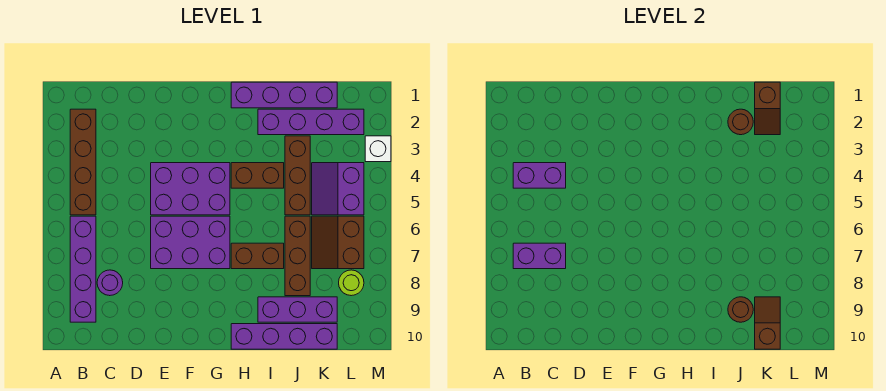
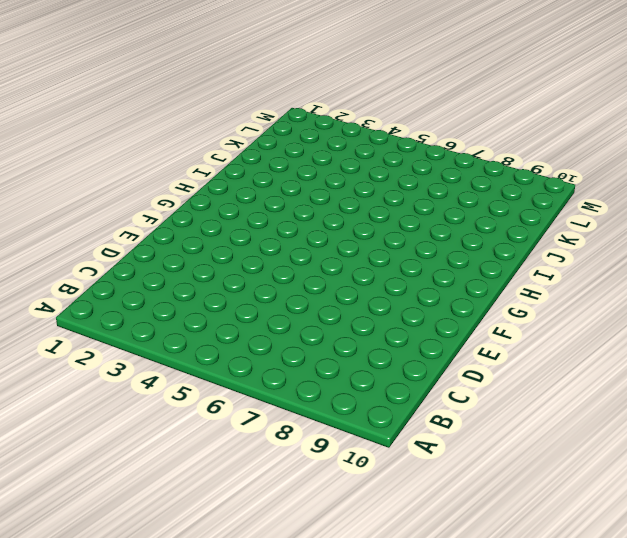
none -> brown brick B2:B5 level 1
none -> purple brick B6:B9 level 1
none -> purple round brick C8 level 1

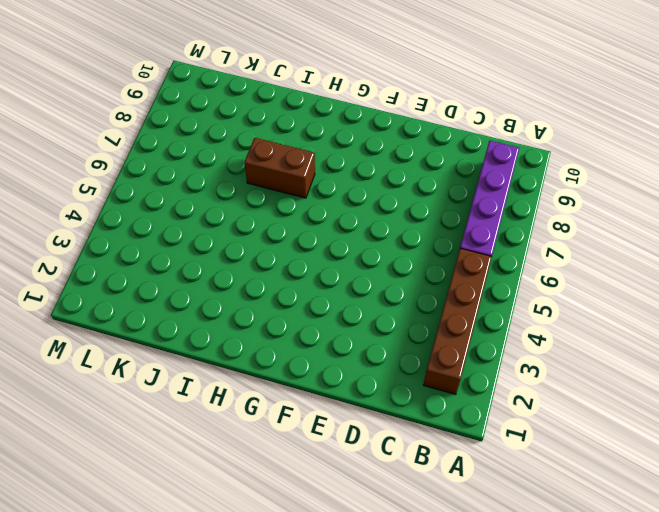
none -> purple round brick C8 level 1
none -> purple brick E4:G5 level 1
none -> purple brick E6:G7 level 1

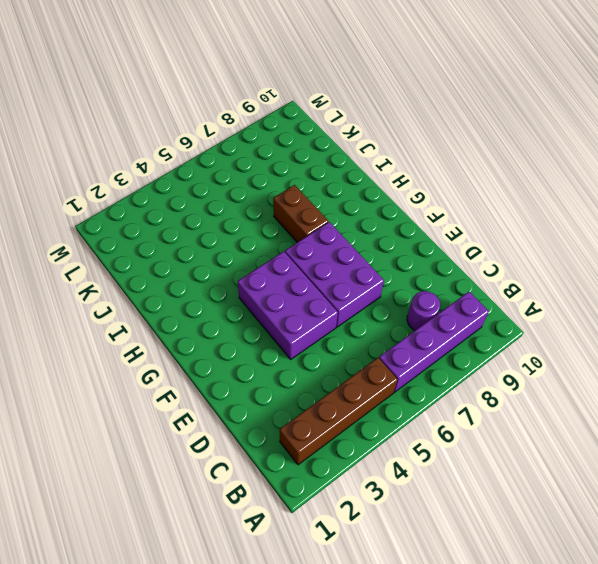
none -> purple brick H1:K1 level 1
none -> brown brick H4:I4 level 1
none -> purple brick H10:K10 level 1

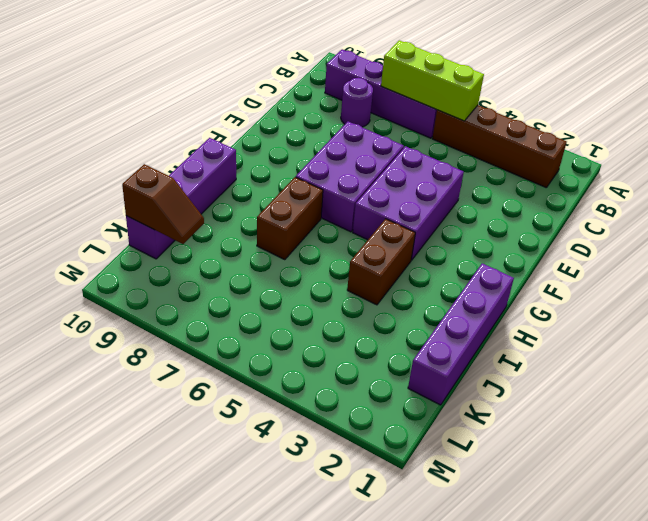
lime brick B5:B7 level 2 -> purple brick B7:C7 level 2
none -> purple brick I2:L2 level 1
none -> purple brick I9:K9 level 1
none -> brown brick J3:J5 level 1

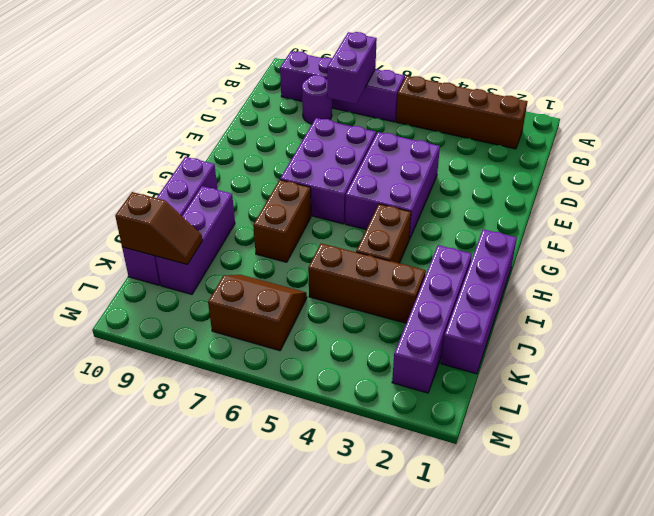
none -> brown brick J6:J8 level 1
none -> purple slope K4:L5 level 1 top L
none -> lime round brick L8 level 1

